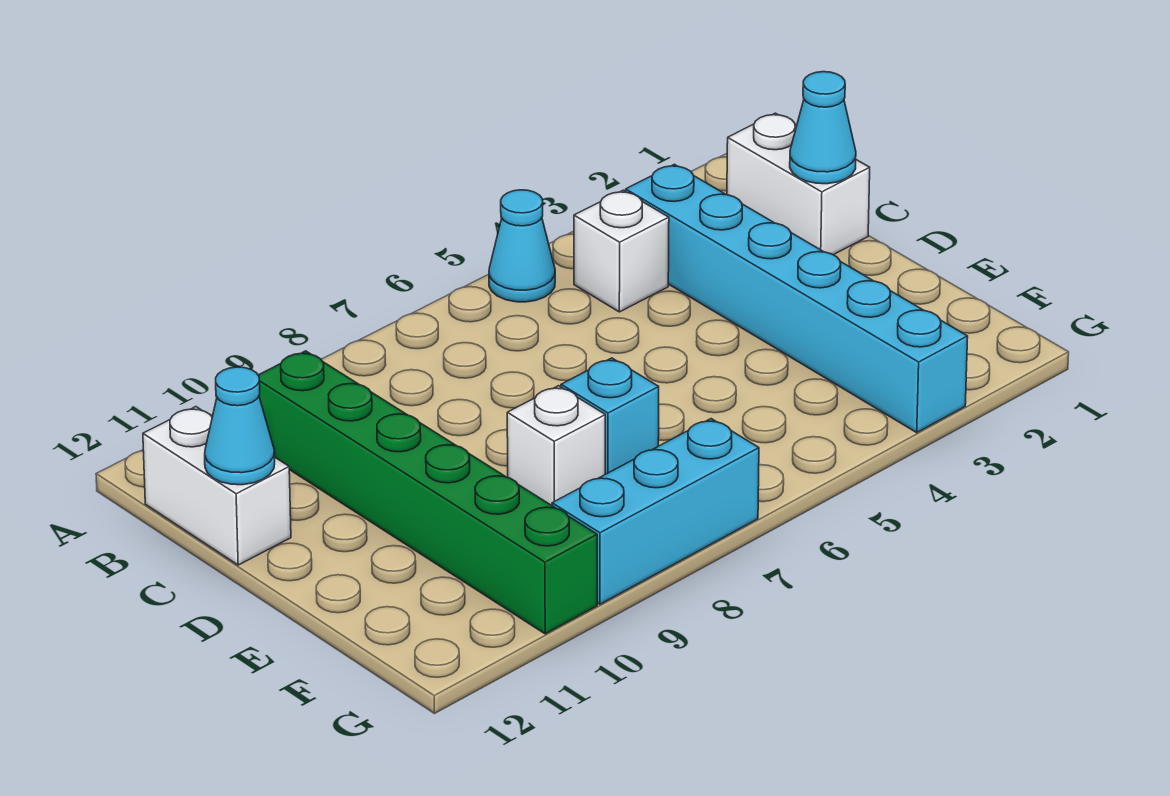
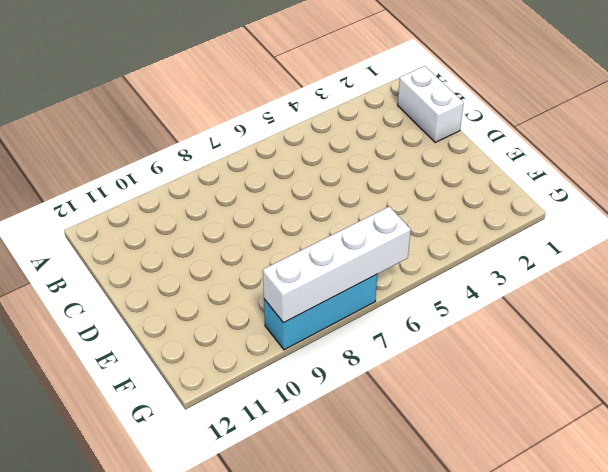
white brick G6:G9 level 2 -> none
none -> cyan cone A5 level 1
none -> cyan brick B3:G3 level 1

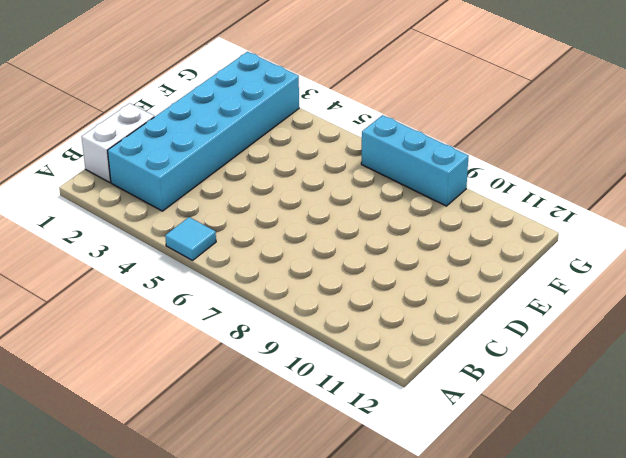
cyan tile A5 level 1 -> cyan cone A5 level 1
cyan brick B2:G3 level 1 -> cyan brick B3:G3 level 1
none -> white brick B4 level 1
none -> green brick B10:G10 level 1

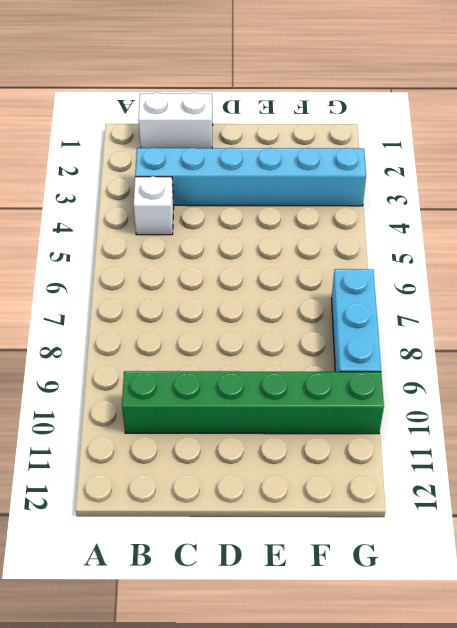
none -> cyan cone A5 level 1
none -> white brick B12:C12 level 1

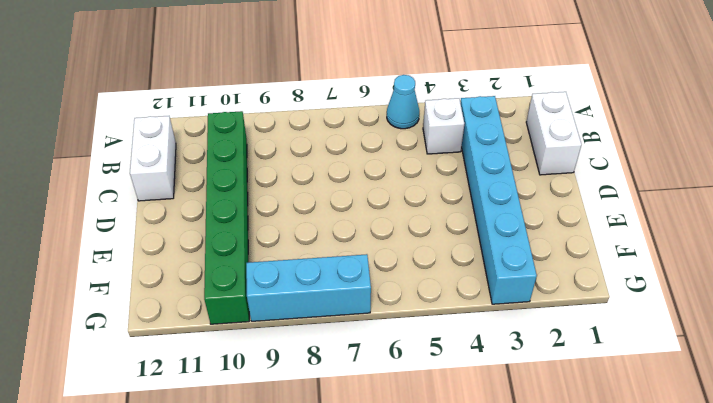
none -> cyan brick E7 level 1
none -> white brick E8 level 1

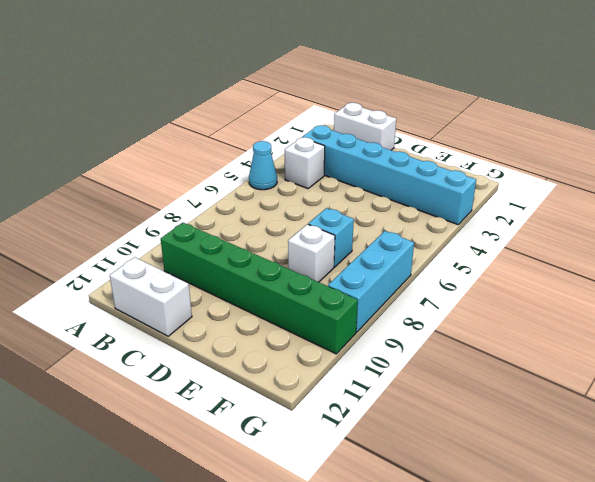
none -> cyan cone C1 level 2
none -> cyan cone C12 level 2

